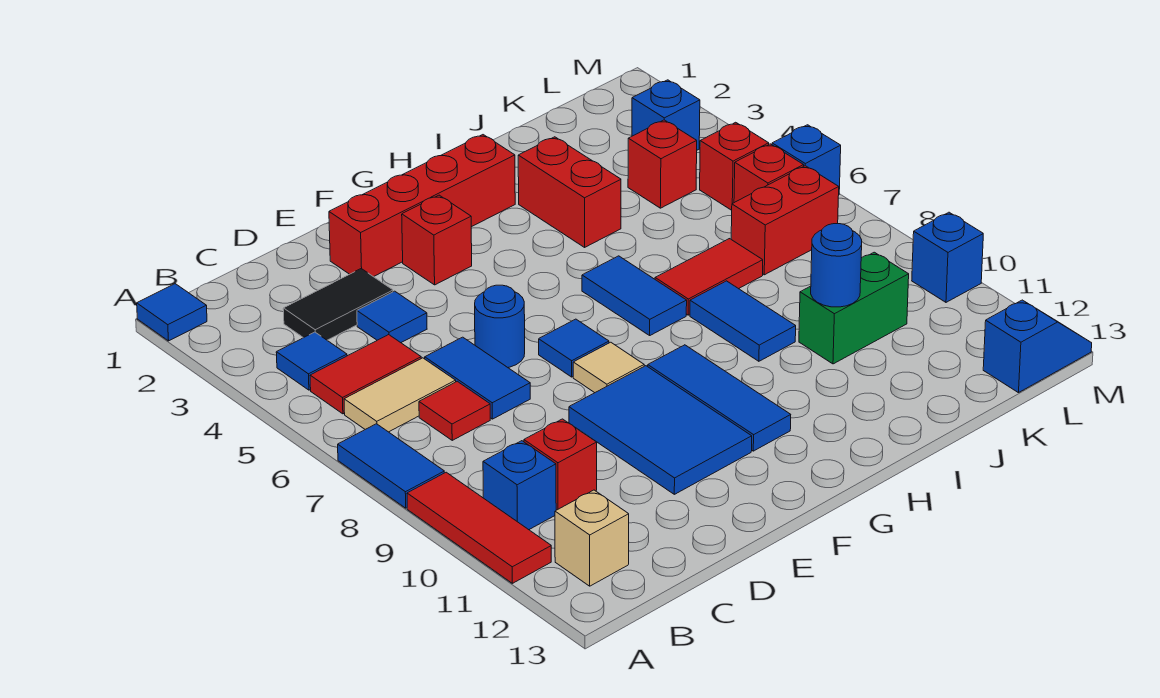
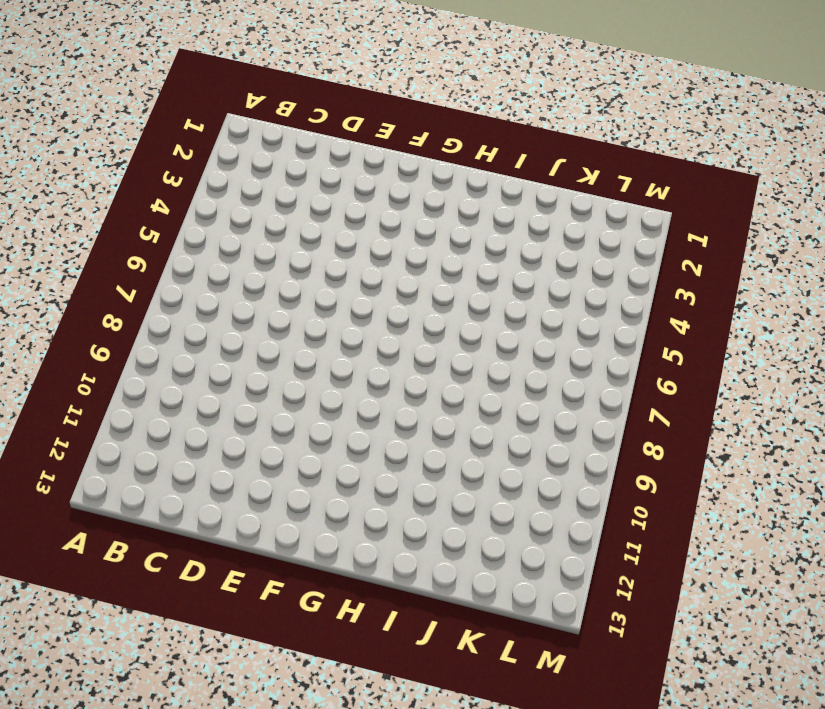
none -> blue tile A1 level 1
none -> blue tile A7:A8 level 1
none -> red tile A9:A11 level 1
none -> blue tile B4 level 1

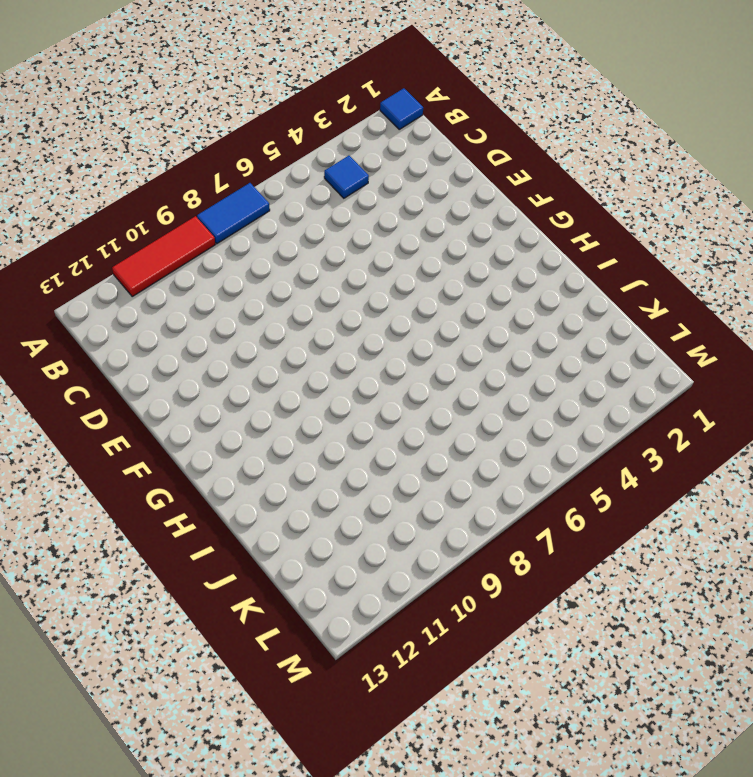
none -> red tile B5:C5 level 1
none -> tan tile B6:C6 level 1
none -> blue brick B10 level 1
none -> tan brick B12 level 1

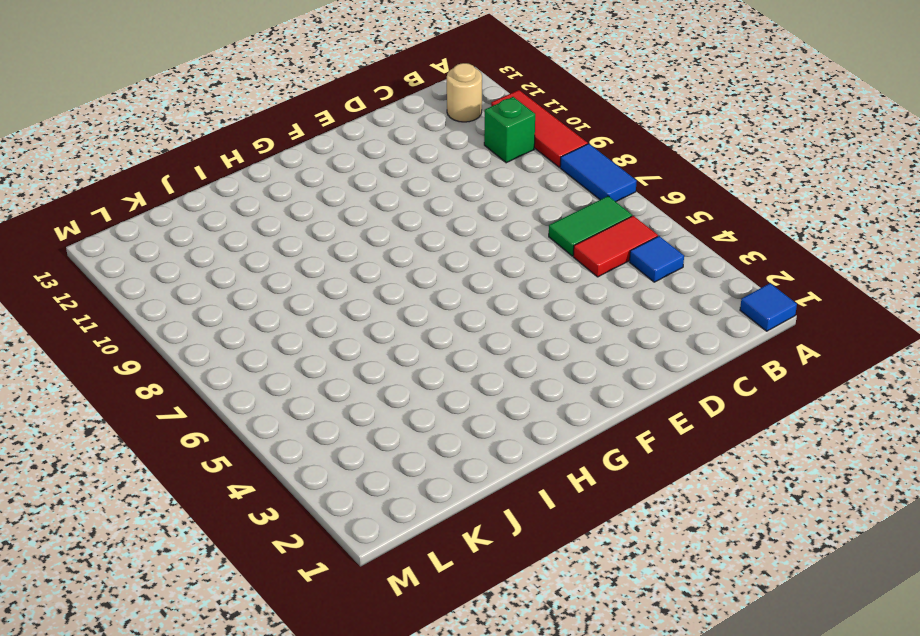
green tile B6:C6 level 1 -> tan tile B6:C6 level 1
green brick B10 level 1 -> blue brick B10 level 1
tan round brick B12 level 1 -> tan brick B12 level 1
none -> black tile C3:D3 level 1
none -> red tile C7 level 1
none -> red brick C10 level 1
none -> blue tile D4 level 1

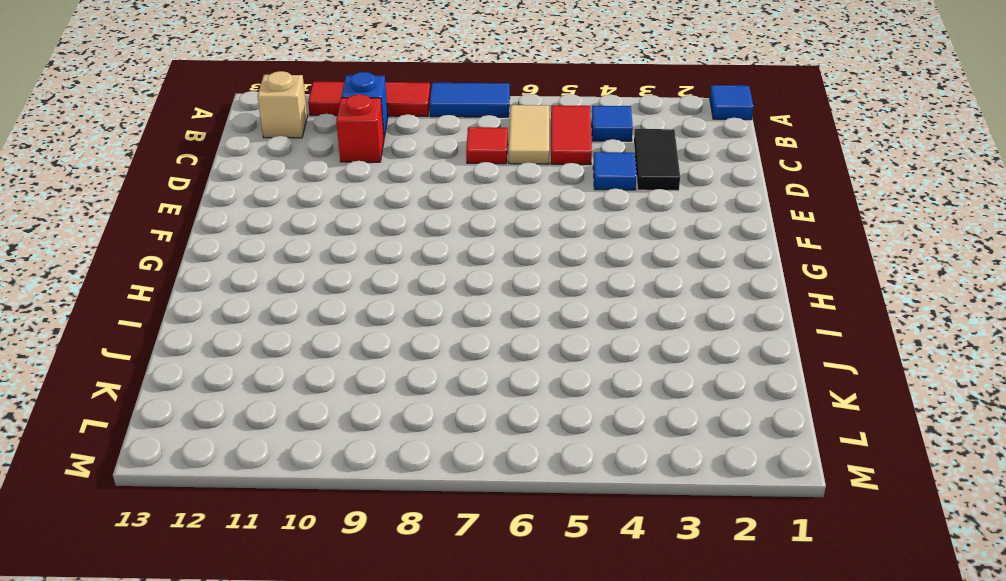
none -> blue tile D6:D7 level 1
none -> red brick E2:H2 level 1
none -> blue round brick E6 level 1
none -> blue tile E9:F11 level 1

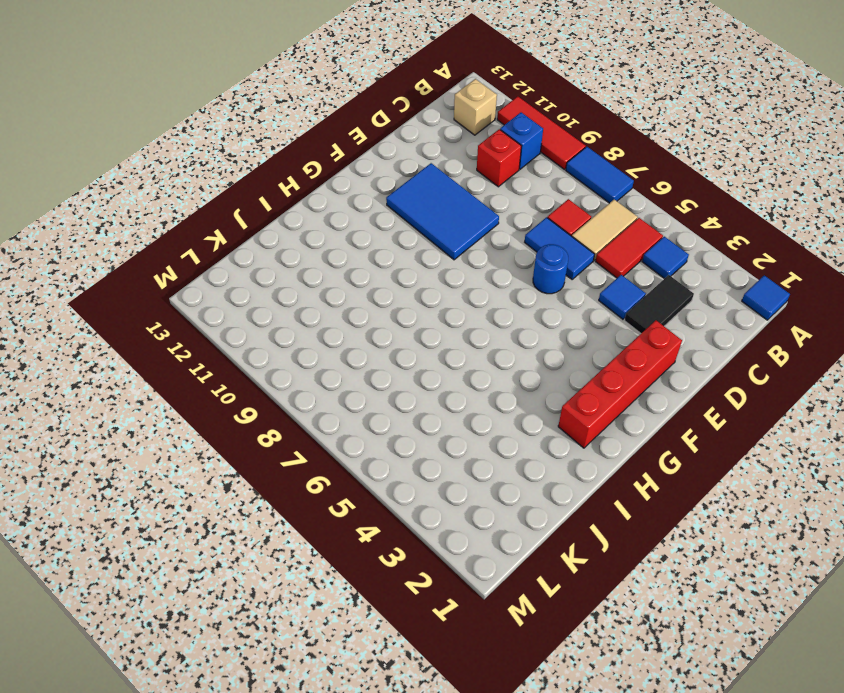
none -> red brick F3 level 1
none -> blue tile F7 level 1
none -> tan tile F8 level 1
none -> blue tile G9:G11 level 1

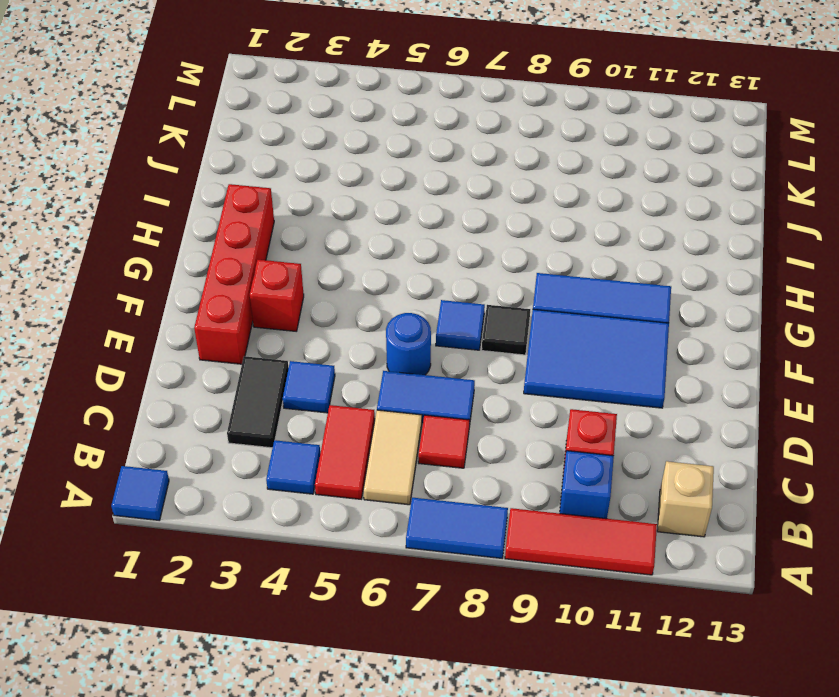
black tile F8 level 1 -> tan tile F8 level 1
none -> blue tile H6:H7 level 1
none -> red brick I3:I4 level 1
none -> red tile I7:J7 level 1
none -> blue tile I8:I9 level 1

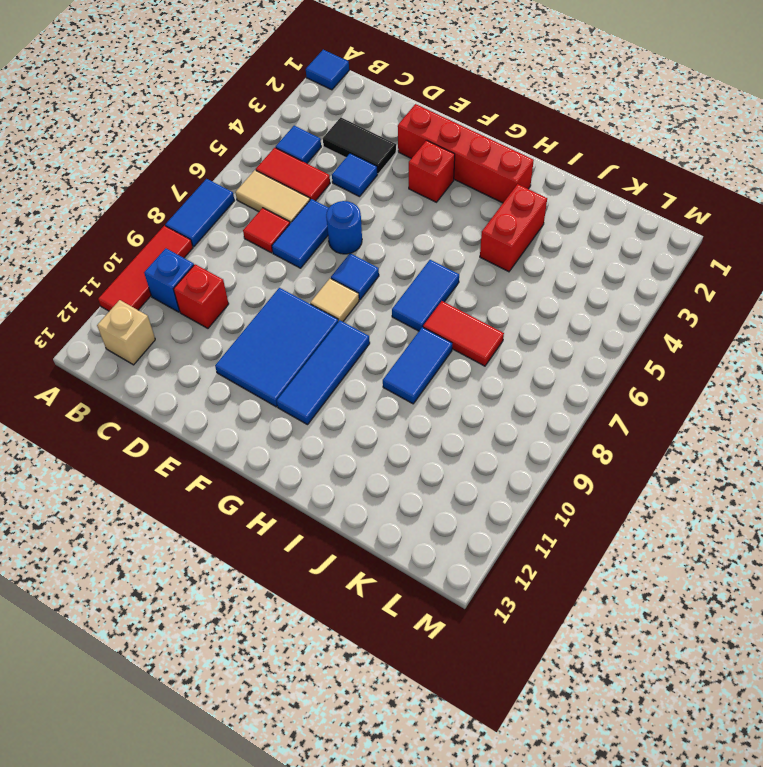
none -> green brick J10:K10 level 1
none -> red brick K4 level 1
none -> red brick K7:L7 level 1
none -> blue brick L3 level 1

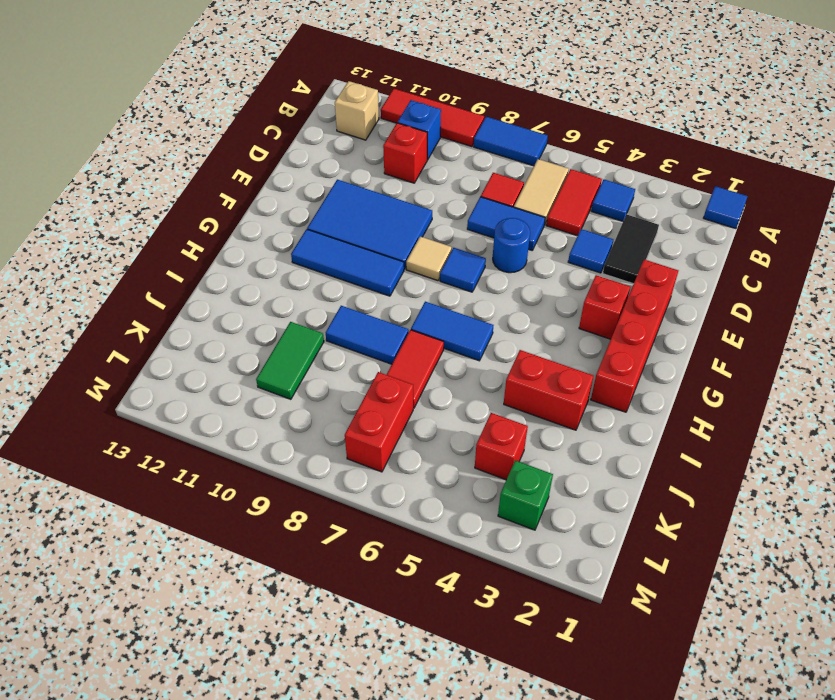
green tile J10:K10 level 1 -> green brick J10:K10 level 1
green brick L3 level 1 -> blue brick L3 level 1
none -> red brick L5 level 1
none -> red brick L6 level 1
none -> blue slope L13:M13 level 1 top L
none -> blue brick M6 level 1

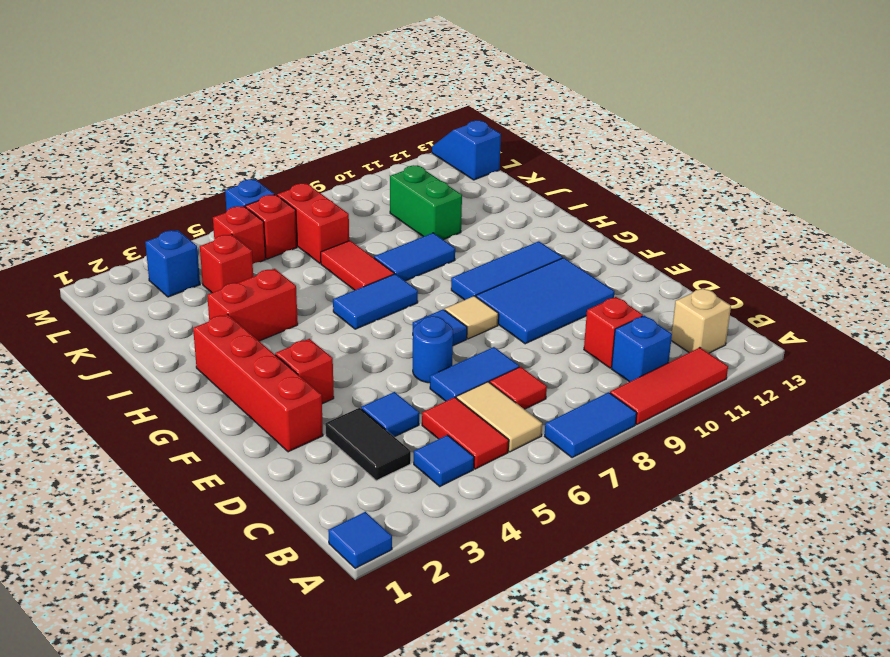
none -> blue brick M10 level 1
none -> blue round brick J10 level 2

